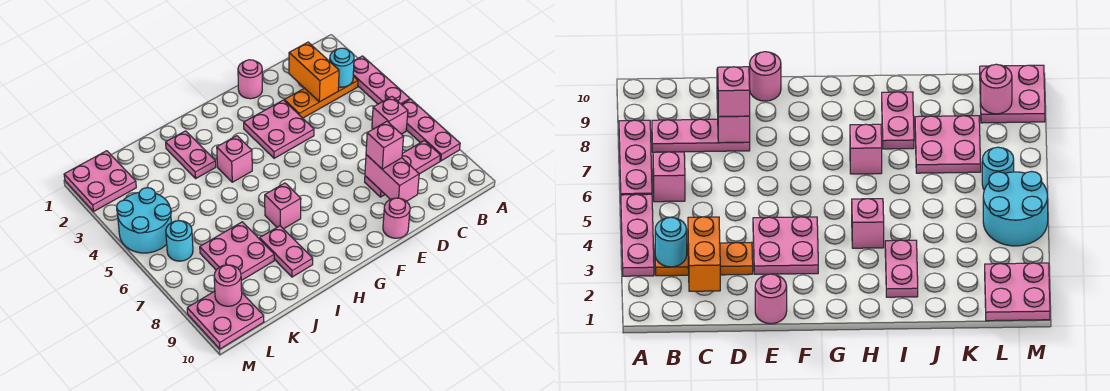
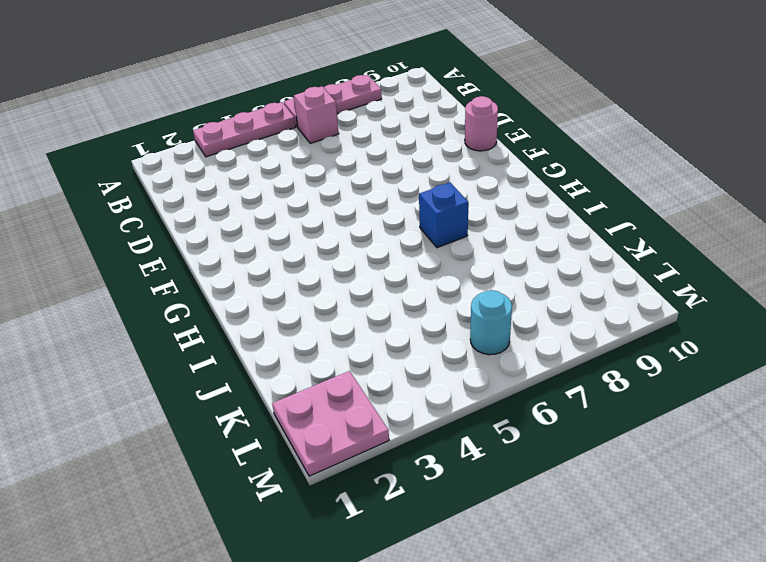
blue brick H7 level 1 -> pink brick H7 level 1
none -> orange plate B3:D3 level 1
none -> pink plate B8:D8 level 1
none -> pink round brick E1 level 1

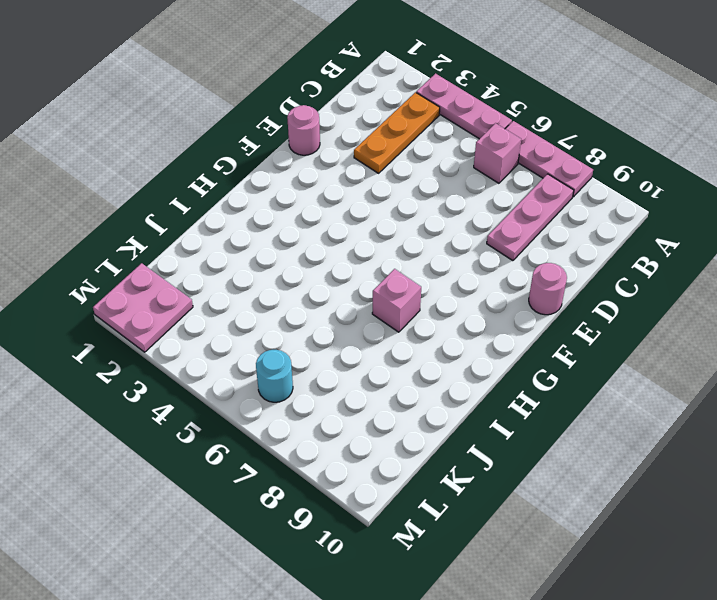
none -> pink plate E3:F4 level 1
none -> pink brick H4 level 1
none -> pink plate I2:I3 level 1

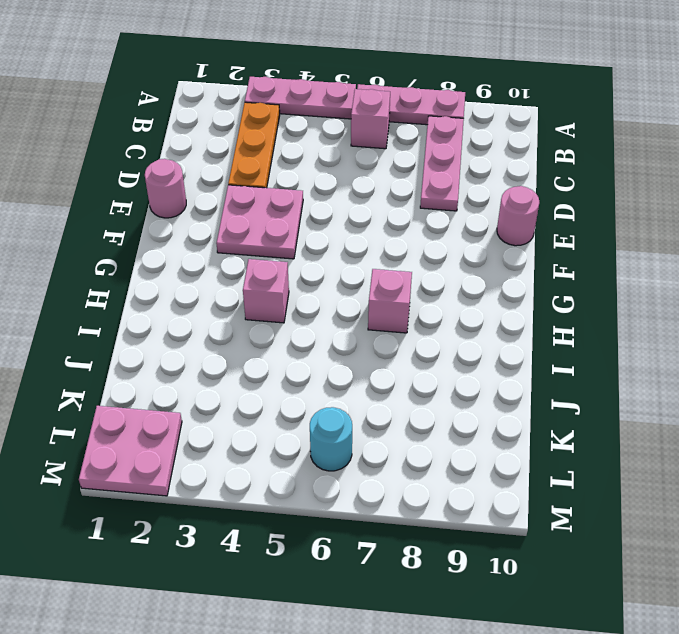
none -> pink plate I2:I3 level 1
none -> pink plate I8:I9 level 1
none -> pink plate J7:K8 level 1

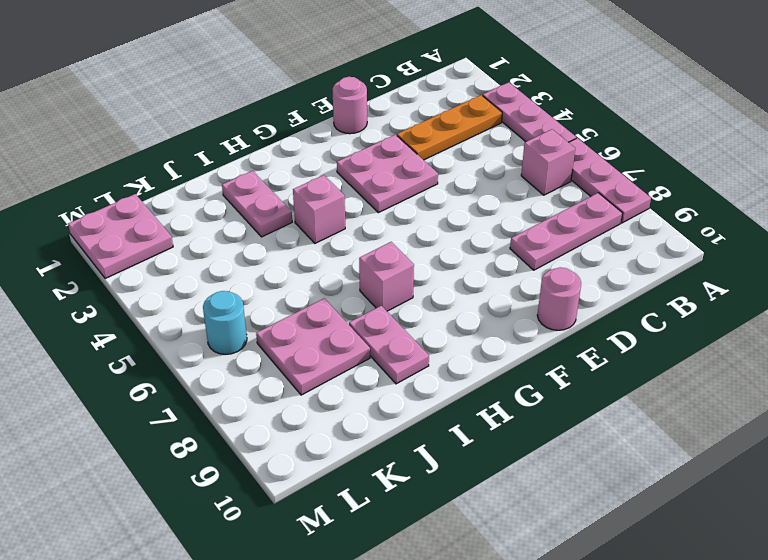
none -> cyan round brick L4:M5 level 1
none -> pink plate L9:M10 level 1
none -> cyan round brick B3 level 2

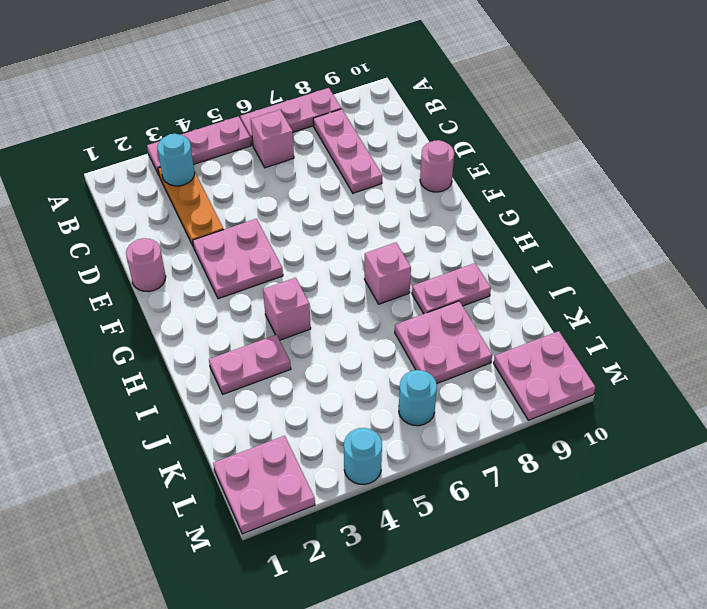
cyan round brick M4 level 1 -> cyan round brick L4:M5 level 1
none -> orange brick C2:C3 level 2
none -> pink brick D8:D9 level 2
none -> pink round brick L9 level 2

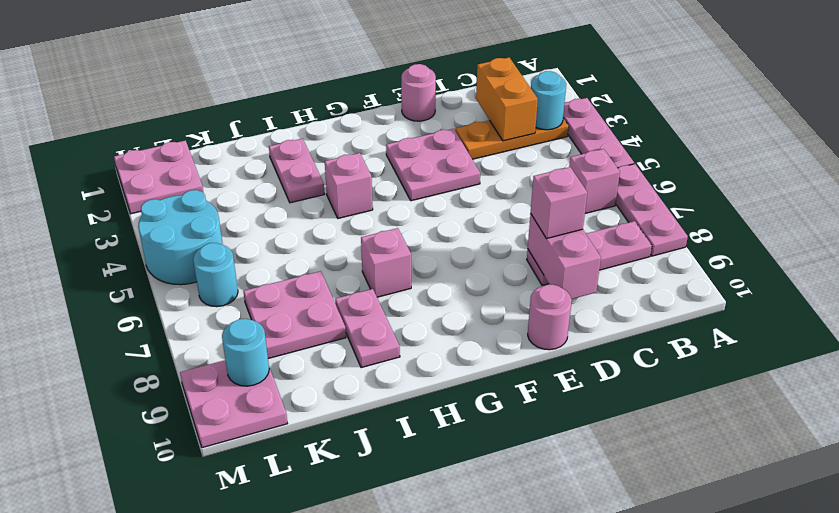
cyan round brick L9 level 2 -> pink round brick L9 level 2

